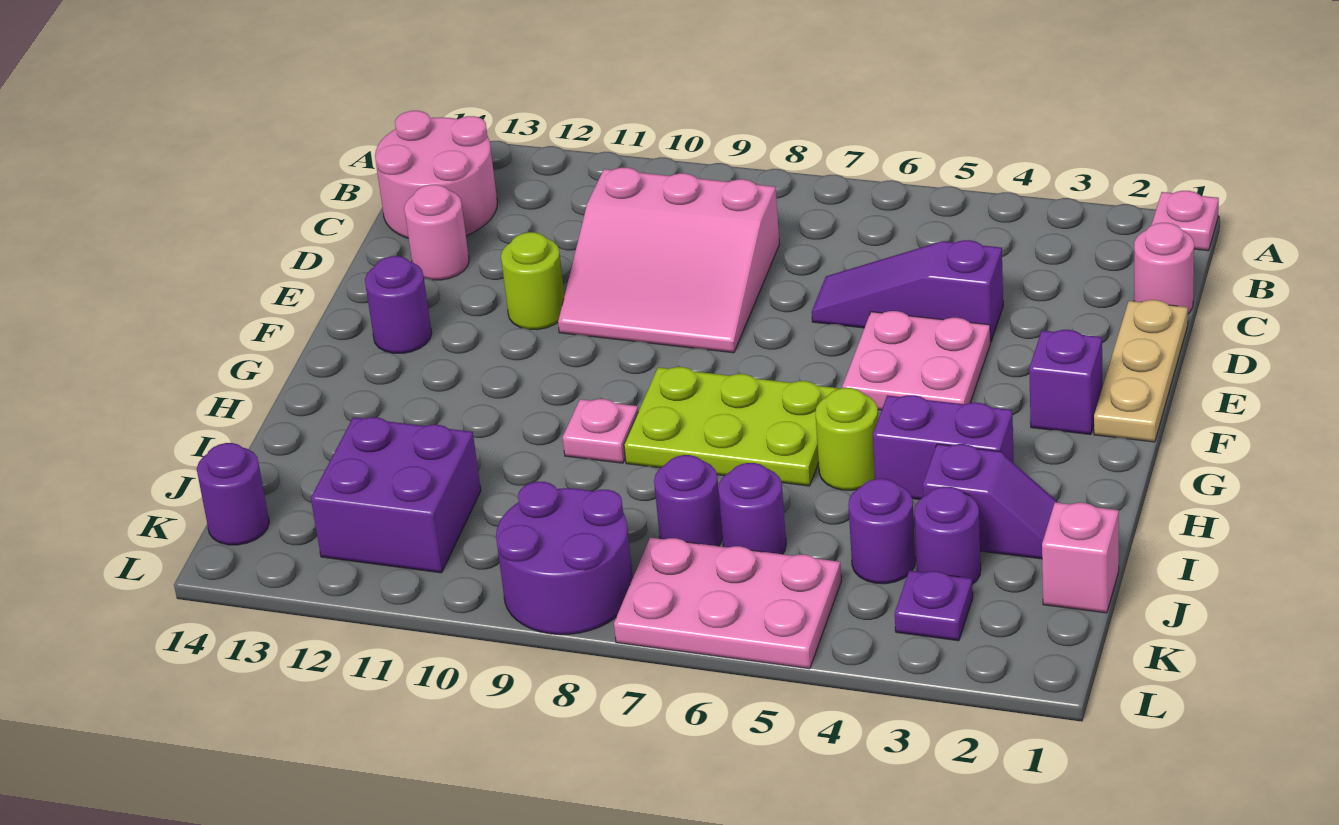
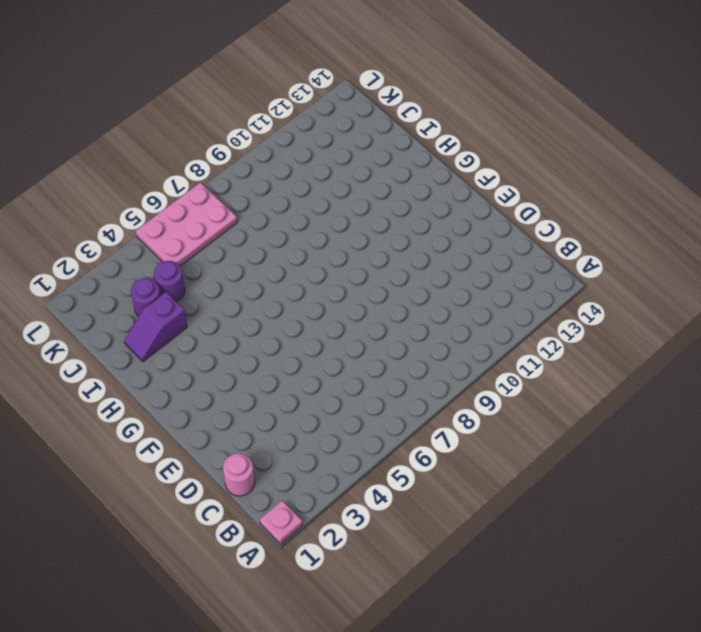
none -> pink round brick B13:C14 level 1
none -> pink slope C8:E10 level 1 top C
none -> tan plate D1:F1 level 1

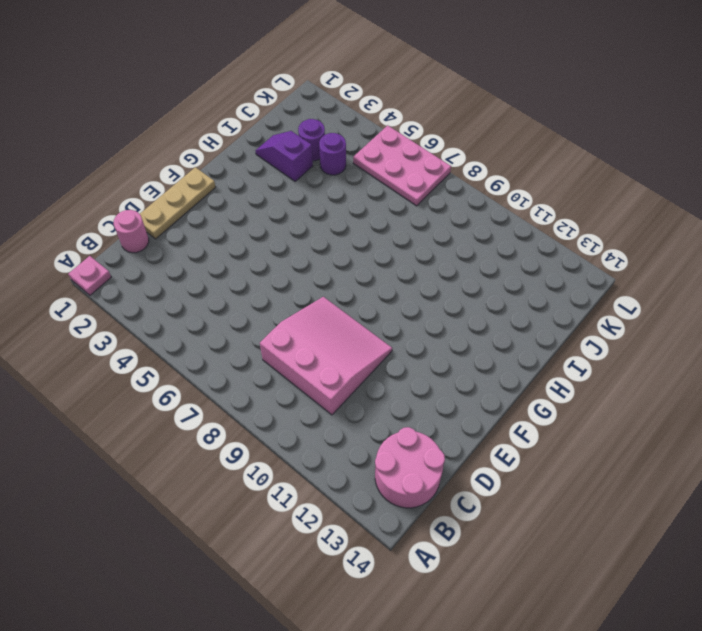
none -> purple slope D4:D6 level 1 top 4
none -> pink round brick D13 level 1
none -> pink plate E4:F5 level 1

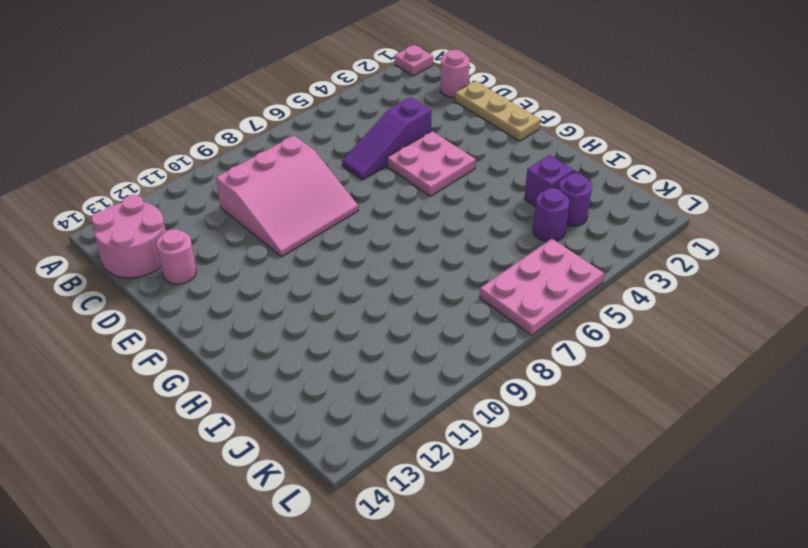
none -> lime round brick E11 level 1
none -> purple brick F2 level 1
none -> purple round brick F13 level 1

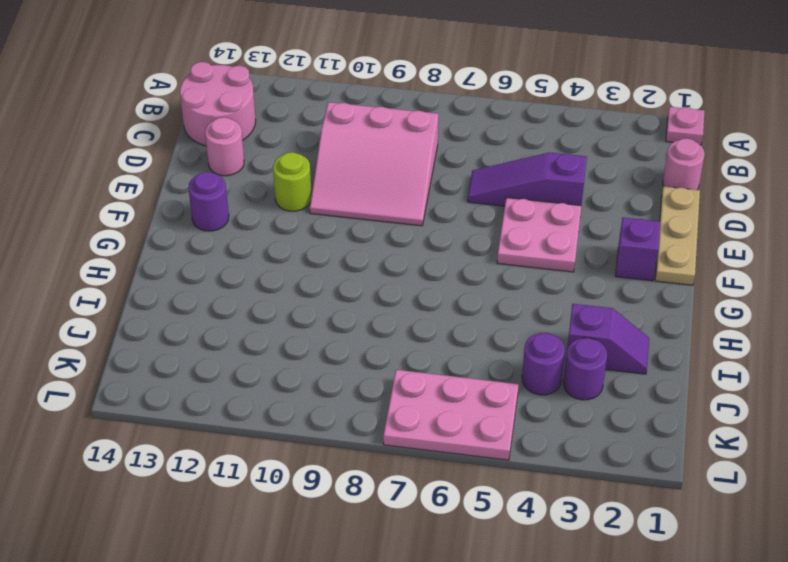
none -> lime plate G6:H8 level 1
none -> purple brick H3:H4 level 1
none -> lime round brick H5 level 1

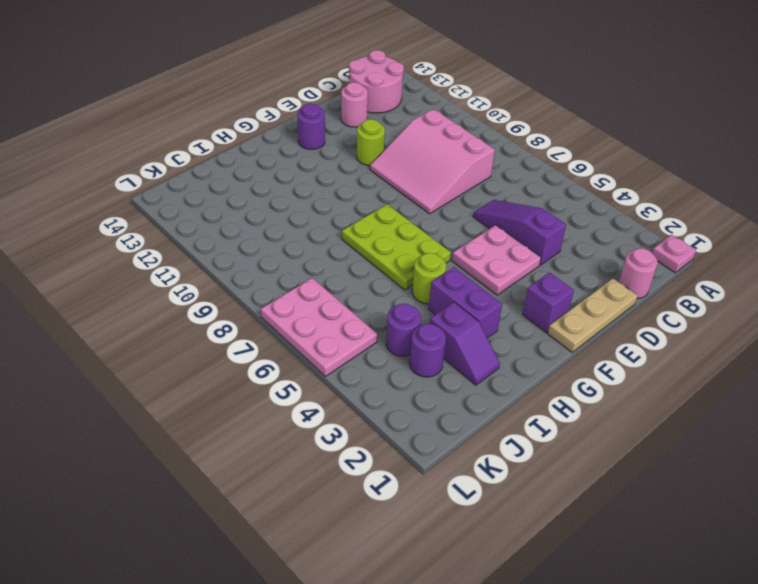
none -> pink plate H9 level 1
none -> pink brick J1 level 1
none -> purple round brick J6 level 1

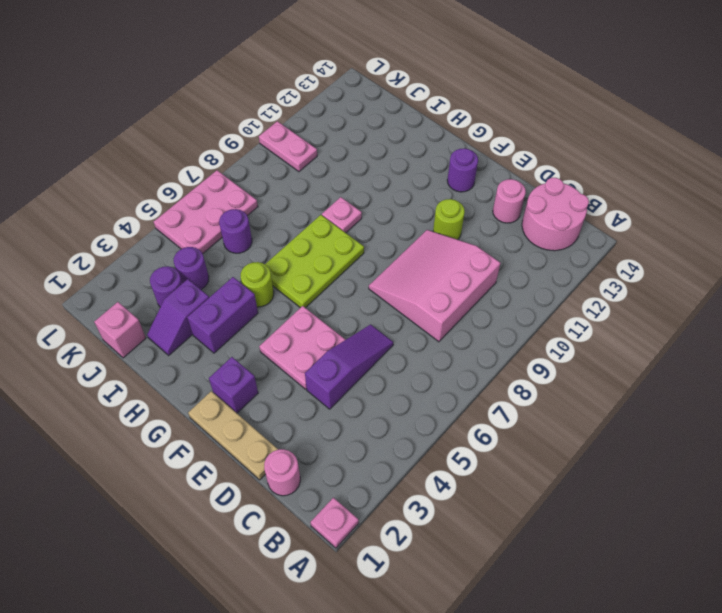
pink plate K10:L10 level 1 -> none
none -> purple round brick J7 level 1
none -> purple brick J11:K12 level 1
none -> purple plate K3 level 1

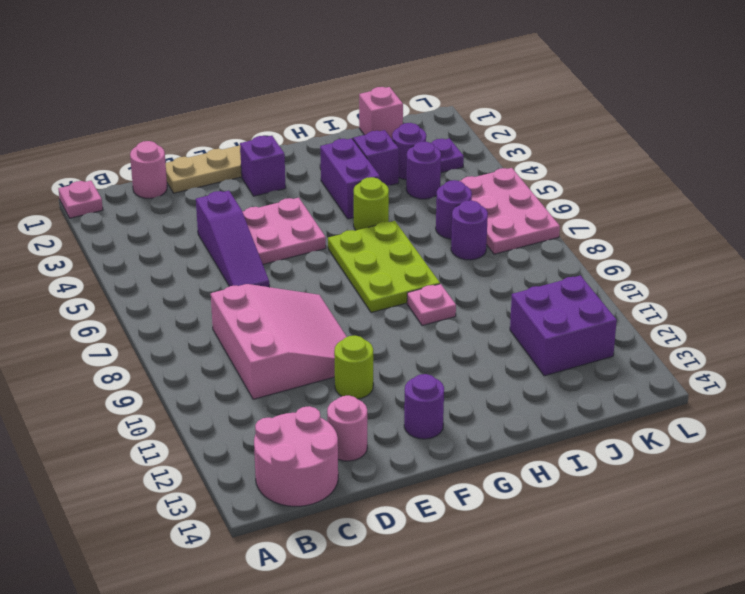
none -> purple round brick K8:L9 level 1
none -> purple round brick K14 level 1

